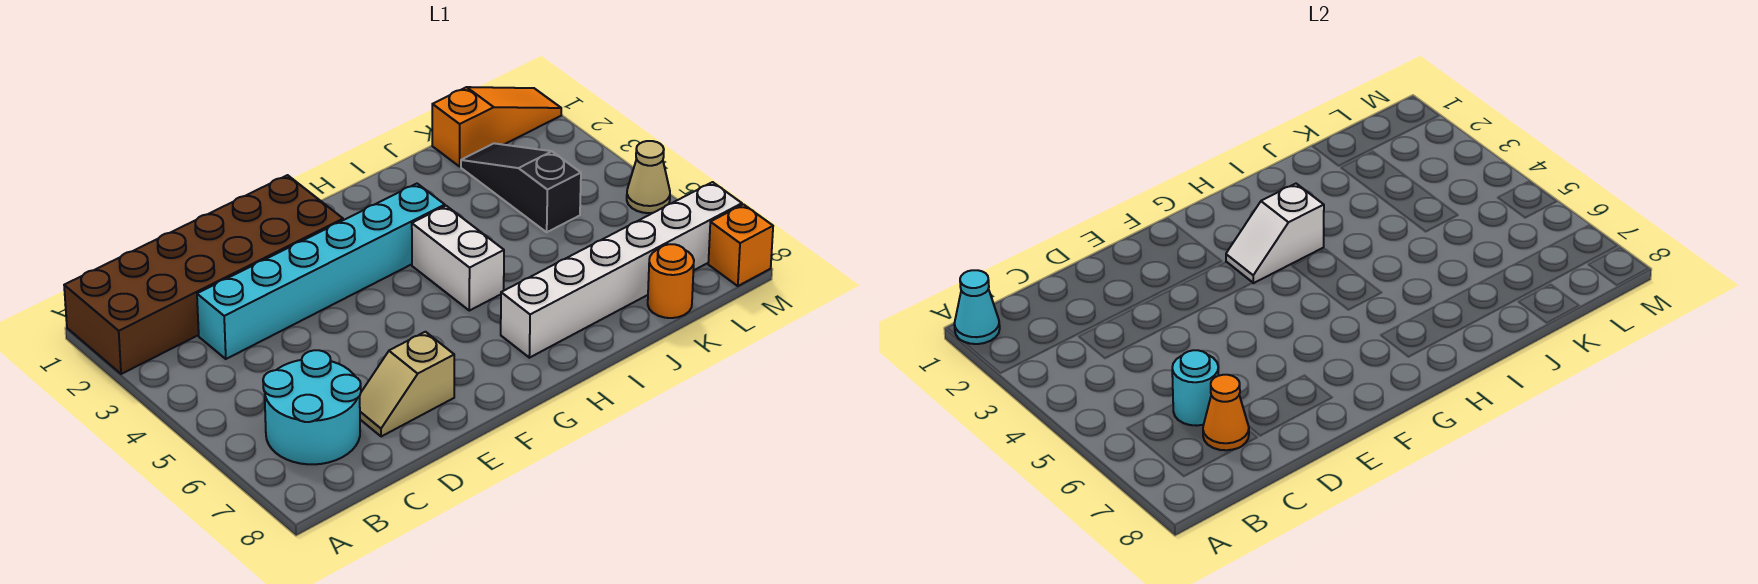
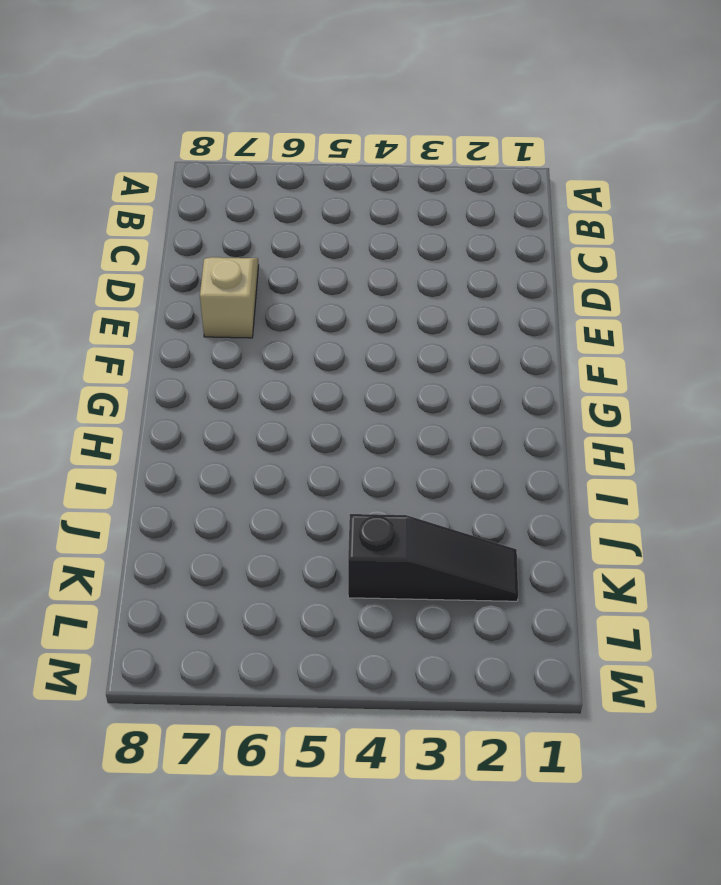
none -> brown brick A1:F2 level 1
none -> cyan round brick B6:C7 level 1
none -> cyan brick C3:H3 level 1

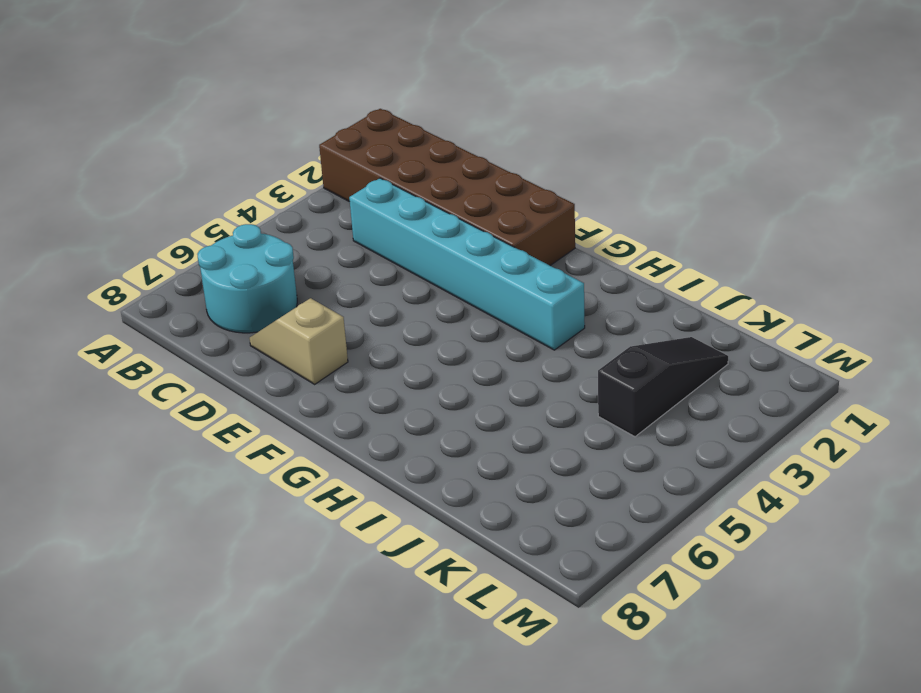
none -> white brick H4:H5 level 1
none -> white brick H7:M7 level 1
none -> orange slope K1:M1 level 1 top K

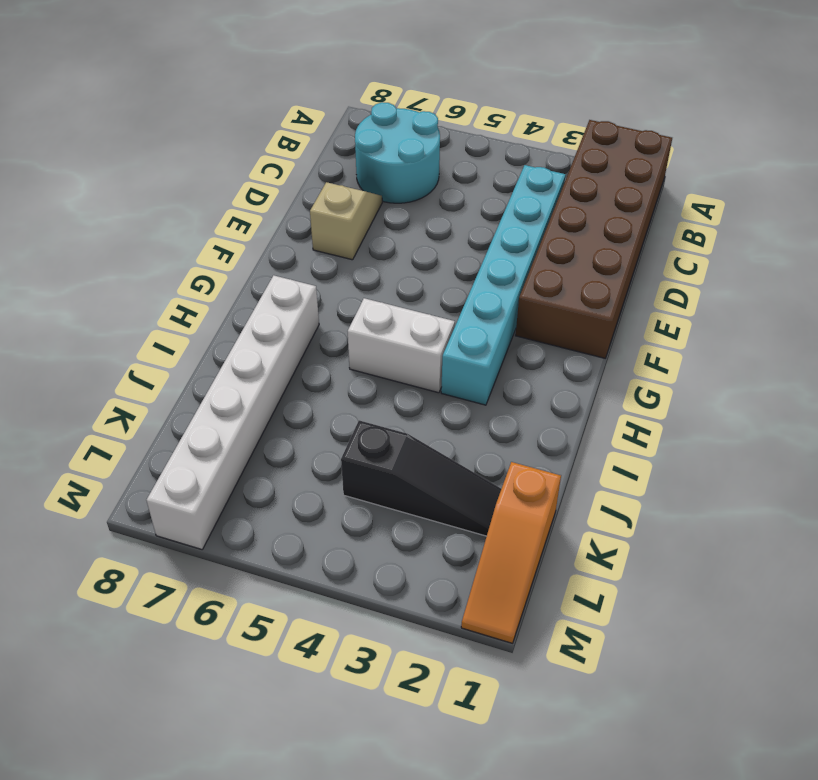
none -> orange round brick K8 level 1
none -> tan cone M5 level 1
none -> orange brick M8 level 1

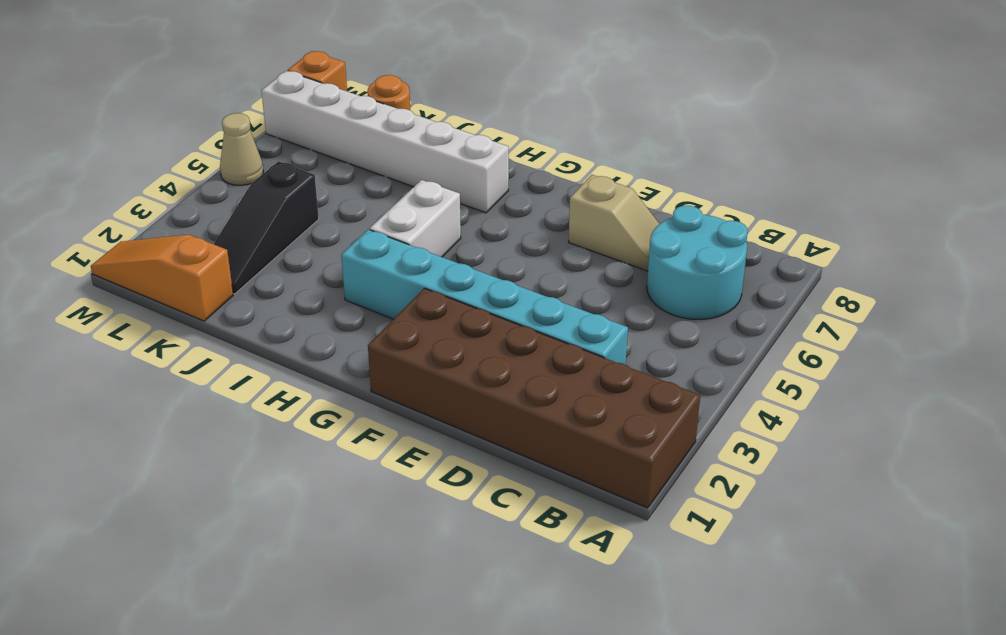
none -> cyan cone A1 level 2
none -> cyan round brick C6 level 2
none -> orange cone C7 level 2

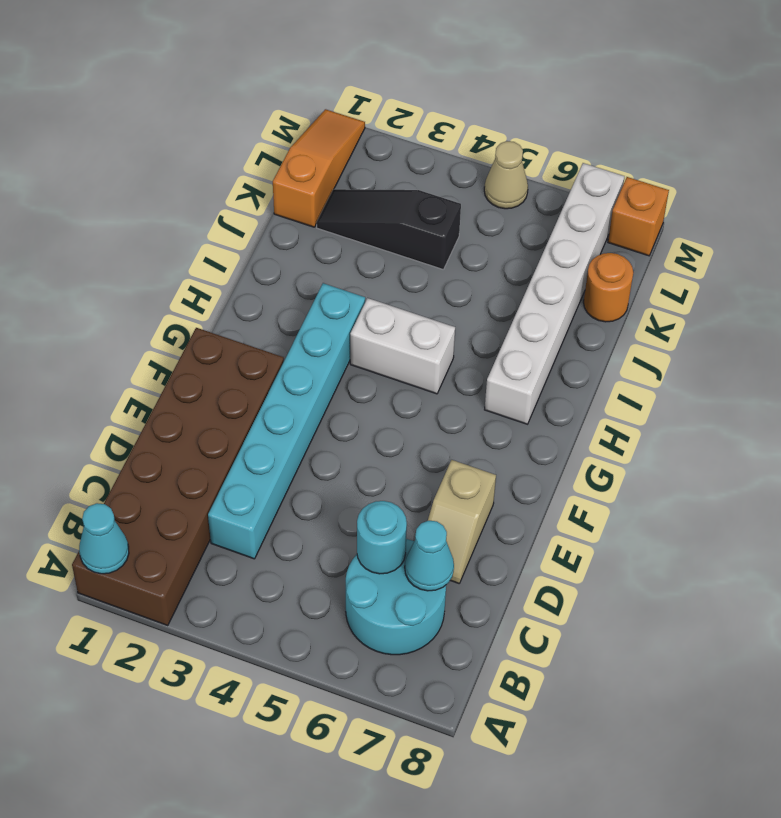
cyan cone C7 level 2 -> orange cone C7 level 2
none -> white slope G3:H3 level 2 top H

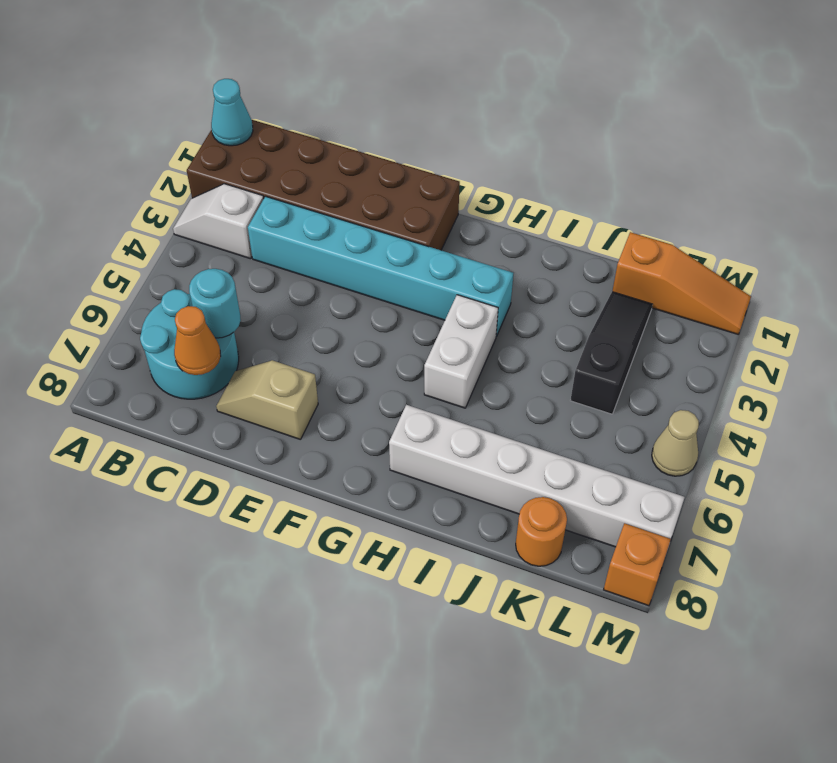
white slope A3:B3 level 1 top B -> white slope G3:H3 level 2 top H

